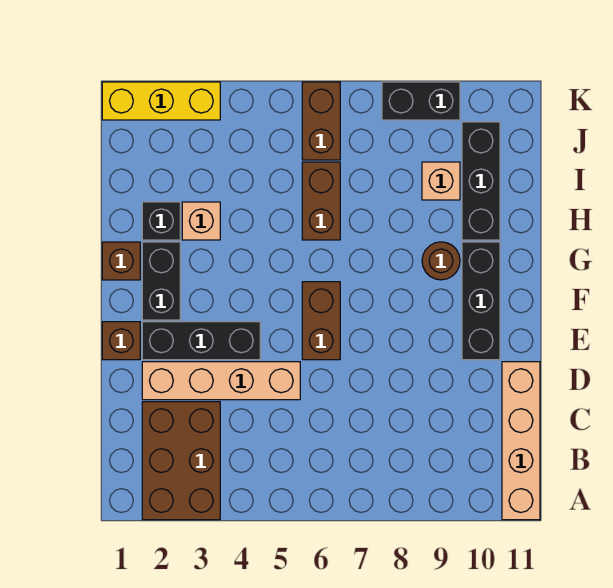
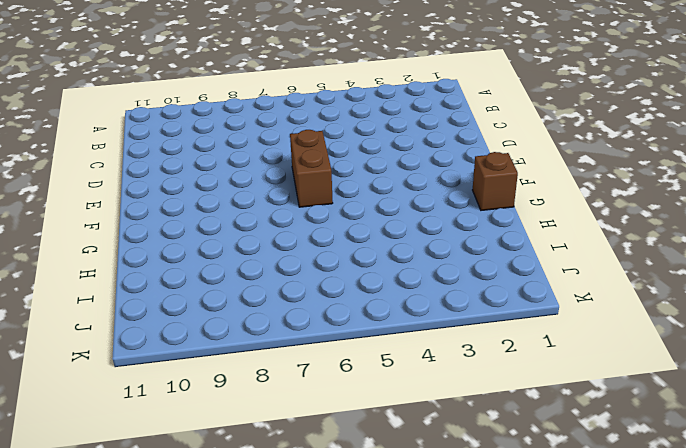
none -> brown brick A2:C3 level 1
none -> tan brick A11:D11 level 1
none -> tan brick D2:D5 level 1

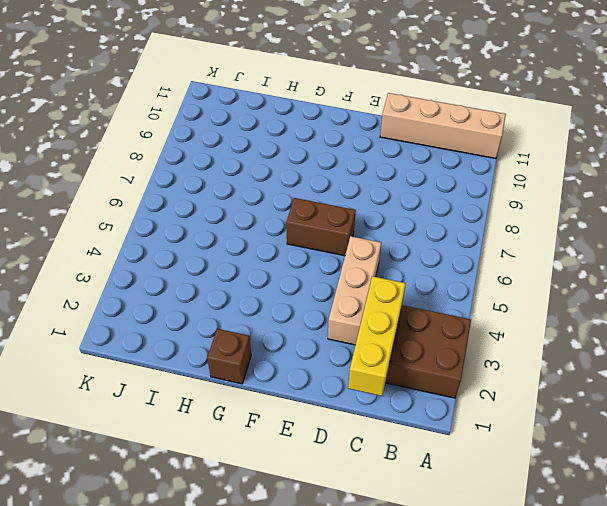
yellow brick C1:C3 level 2 -> yellow brick K1:K3 level 1
tan brick D3:D5 level 1 -> tan brick D2:D5 level 1
none -> brown brick E1 level 1
none -> black brick E2:E4 level 1
none -> black brick E10:G10 level 1

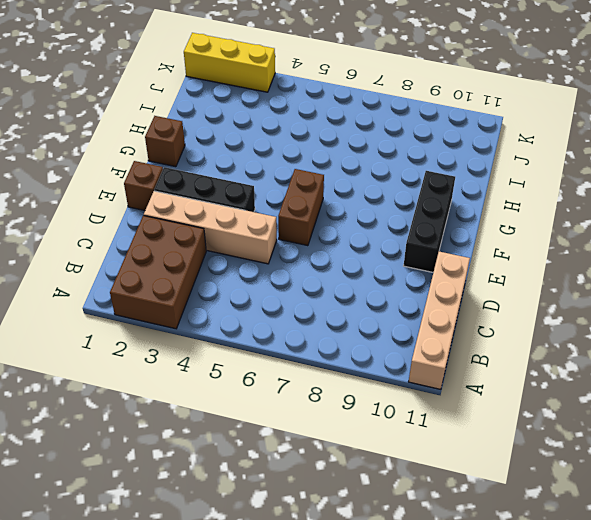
none -> black brick F2:G2 level 1
none -> brown round brick G9 level 1
none -> black brick H2 level 1

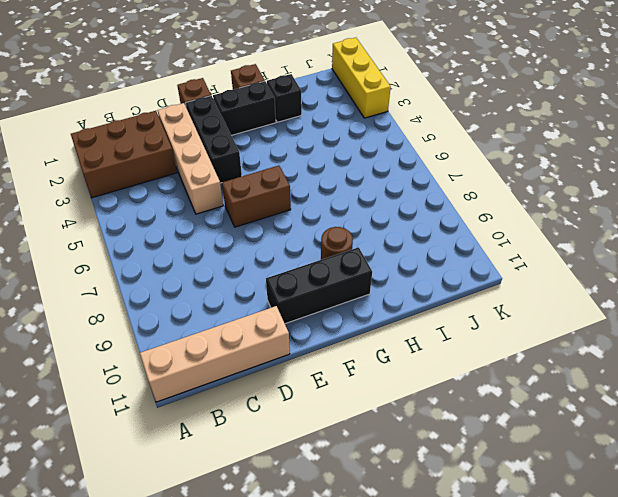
none -> tan brick H3 level 1
none -> brown brick H6:I6 level 1
none -> black brick H10:J10 level 1

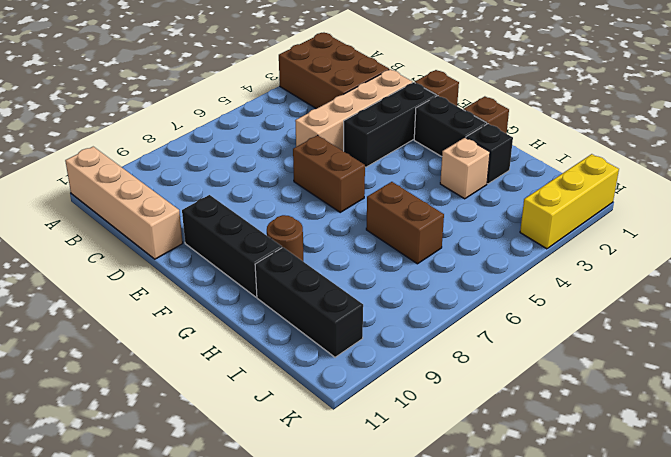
none -> tan brick I9 level 1
none -> brown brick J6:K6 level 1
none -> black brick K8:K9 level 1

